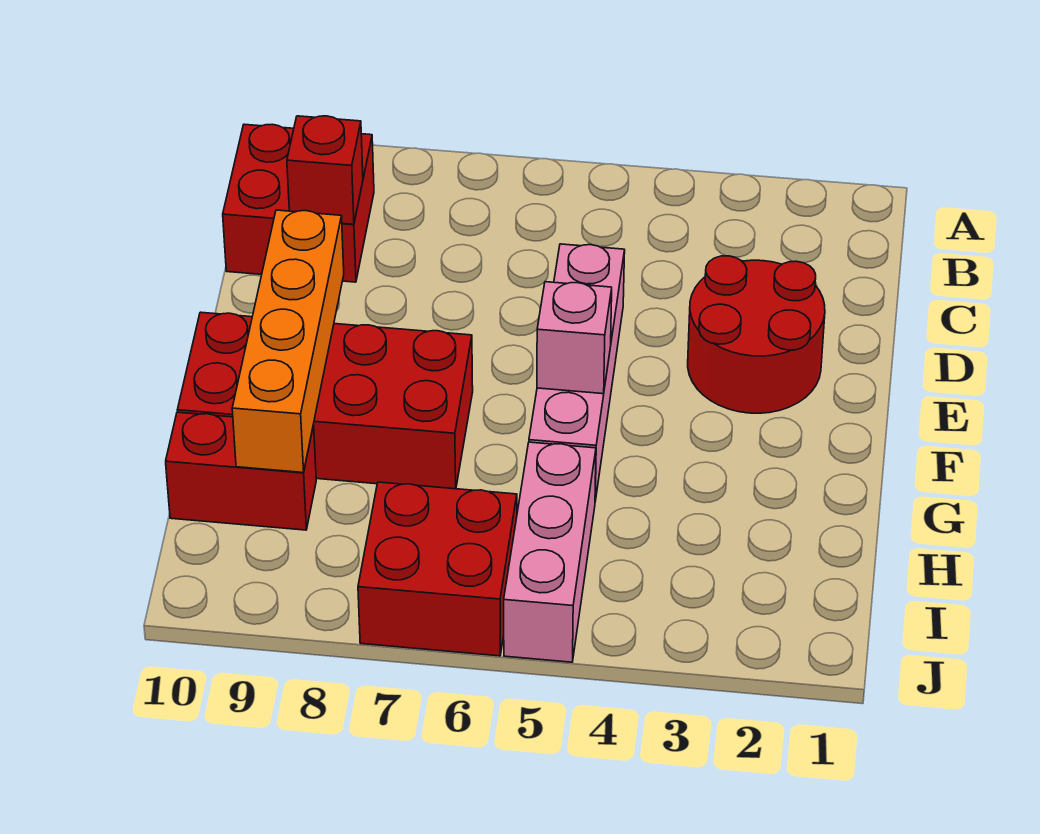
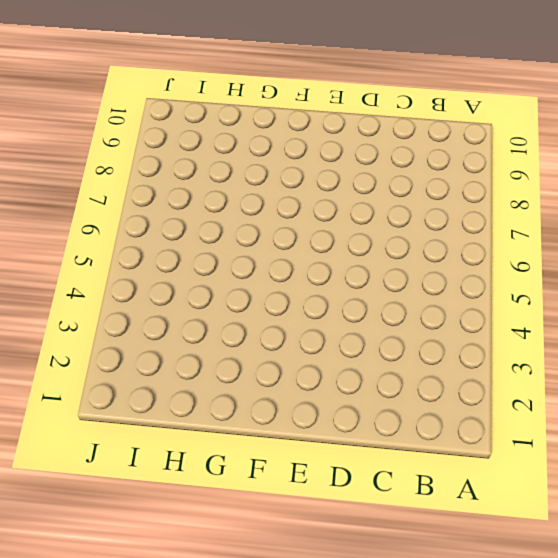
none -> red brick B9:C10 level 1
none -> red round brick D2:E3 level 1

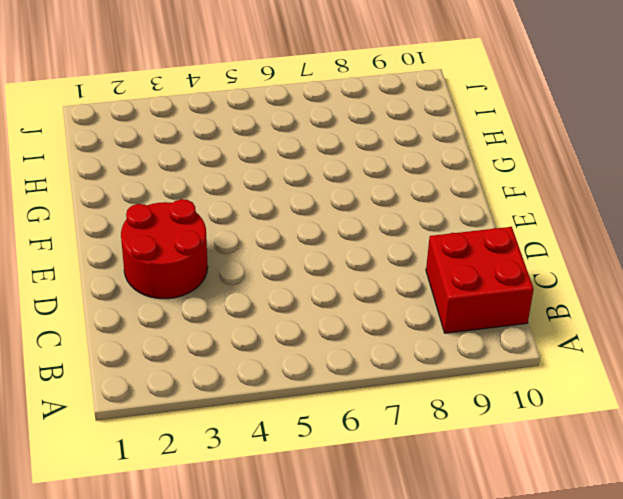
none -> pink brick D5:G5 level 1
none -> red brick F7:G10 level 1

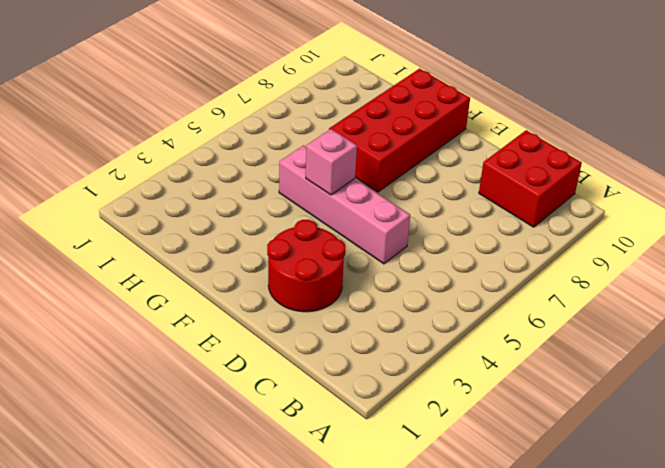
none -> pink brick H5:J5 level 1
none -> red brick H9:H10 level 1

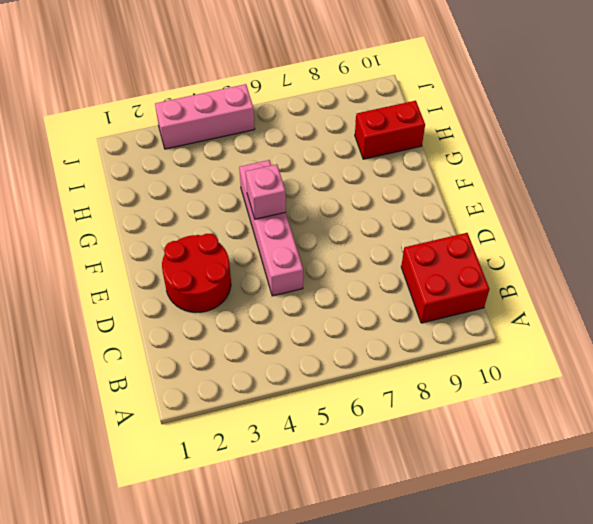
pink brick J3:J5 level 1 -> pink brick H5:J5 level 1
none -> red brick F7:G10 level 1
none -> red brick I6:J7 level 1

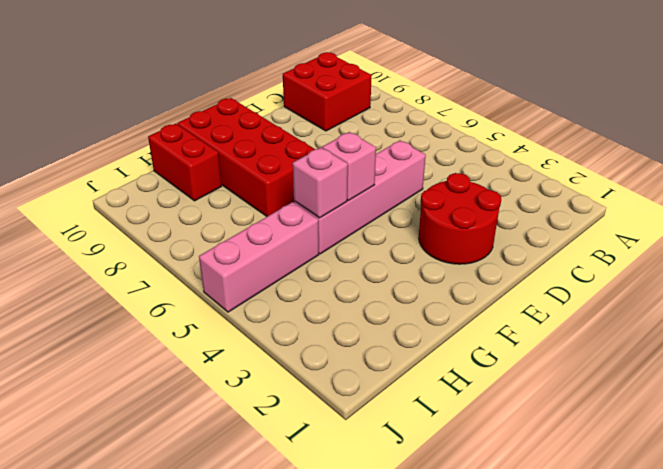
pink brick G5 level 2 -> none
none -> red brick I6:J7 level 1
none -> red brick C9 level 2

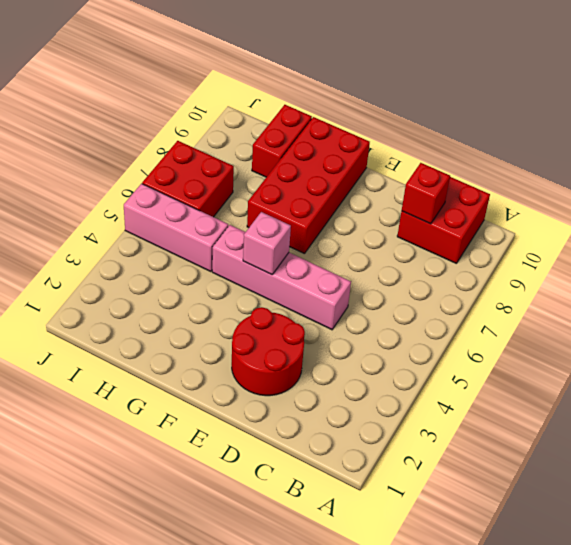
none -> orange brick E9:H9 level 2

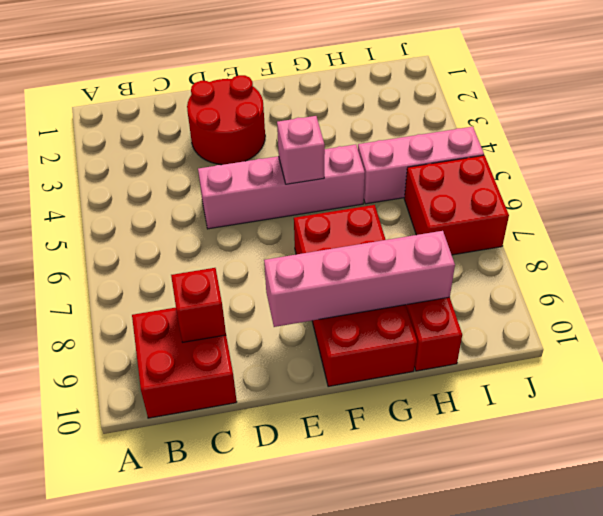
pink brick E9:H9 level 2 -> orange brick E9:H9 level 2

